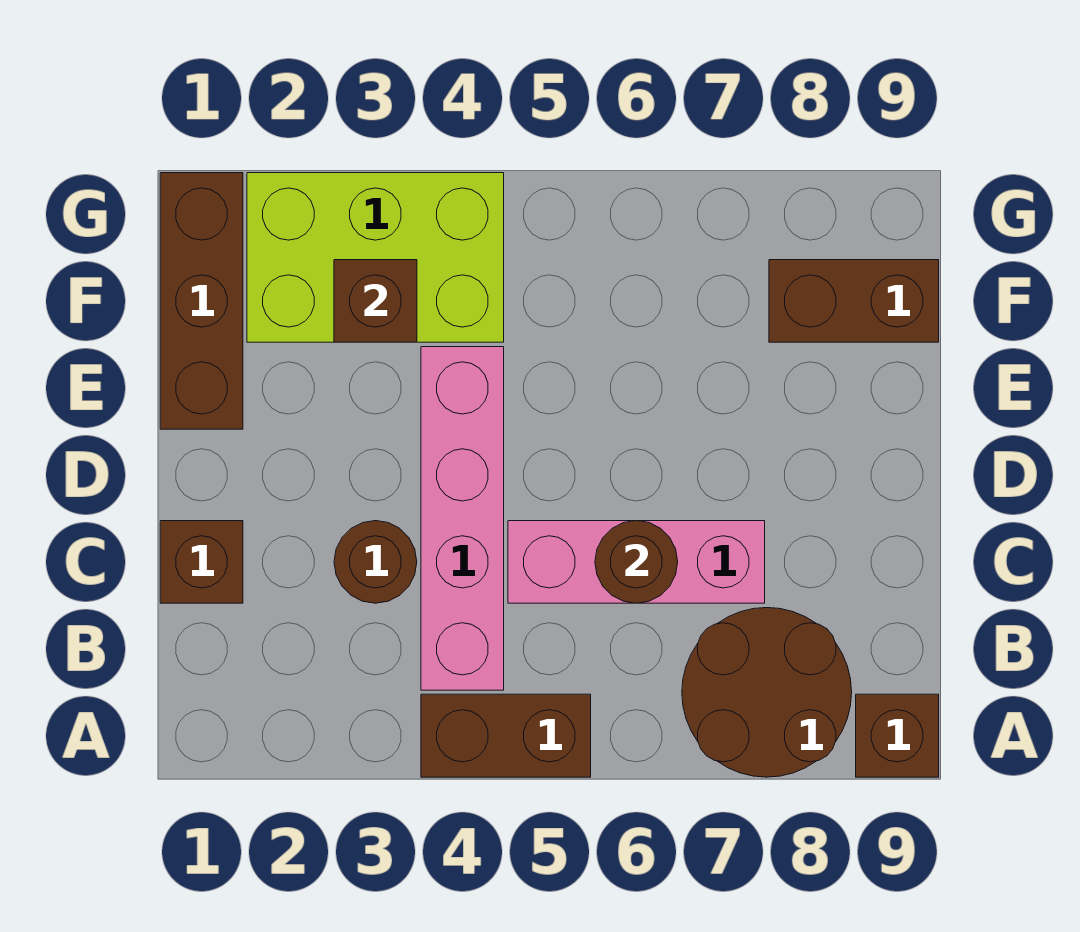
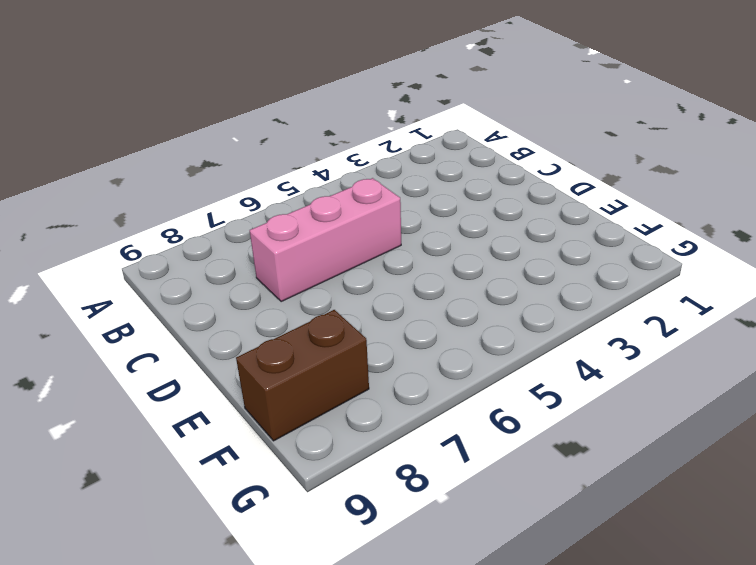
none -> brown brick A4:A5 level 1
none -> brown round brick A7:B8 level 1
none -> brown brick A9 level 1

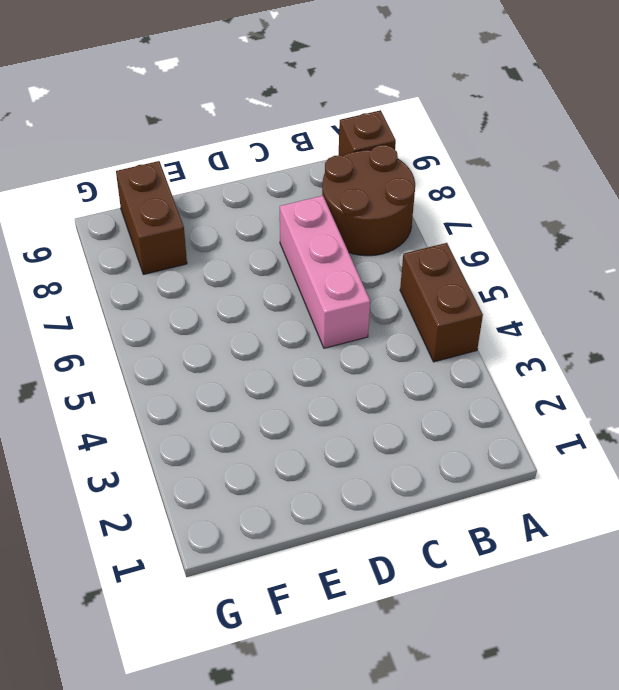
none -> pink brick B4:E4 level 1
none -> brown brick C1 level 1
none -> brown round brick C3 level 1

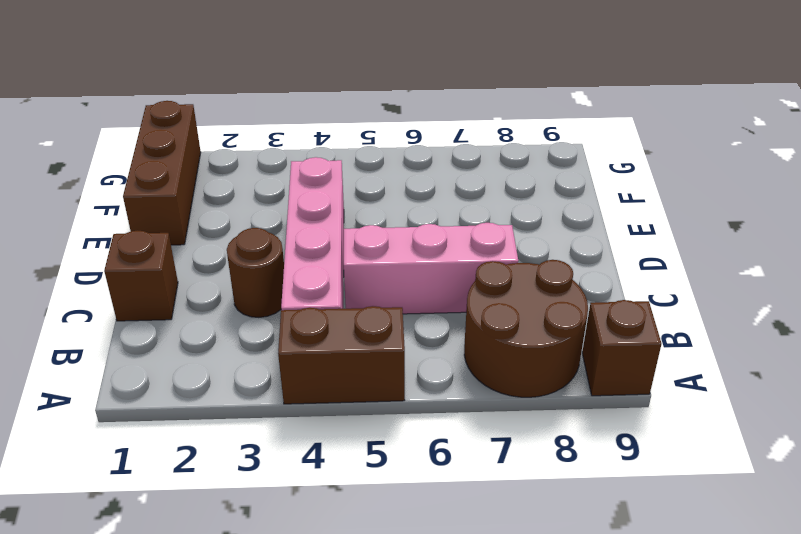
none -> lime brick F2:G4 level 1
none -> brown brick F8:F9 level 1
none -> brown round brick C6 level 2

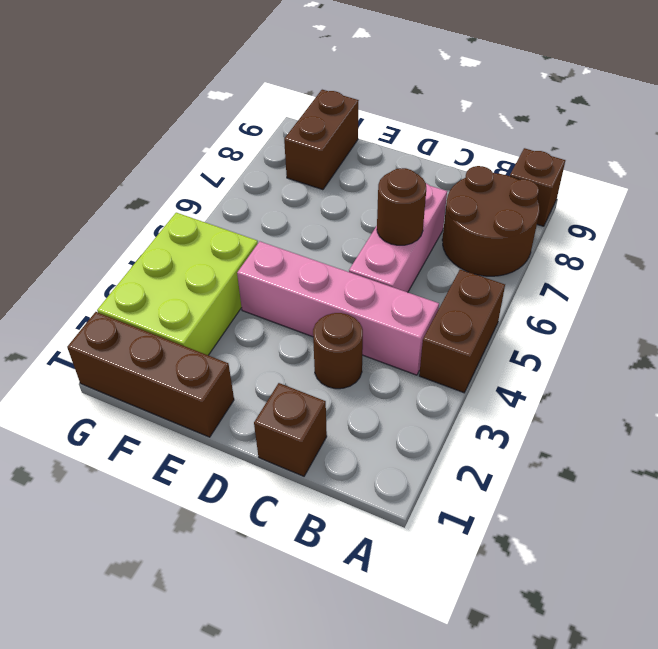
none -> brown brick F3 level 2

